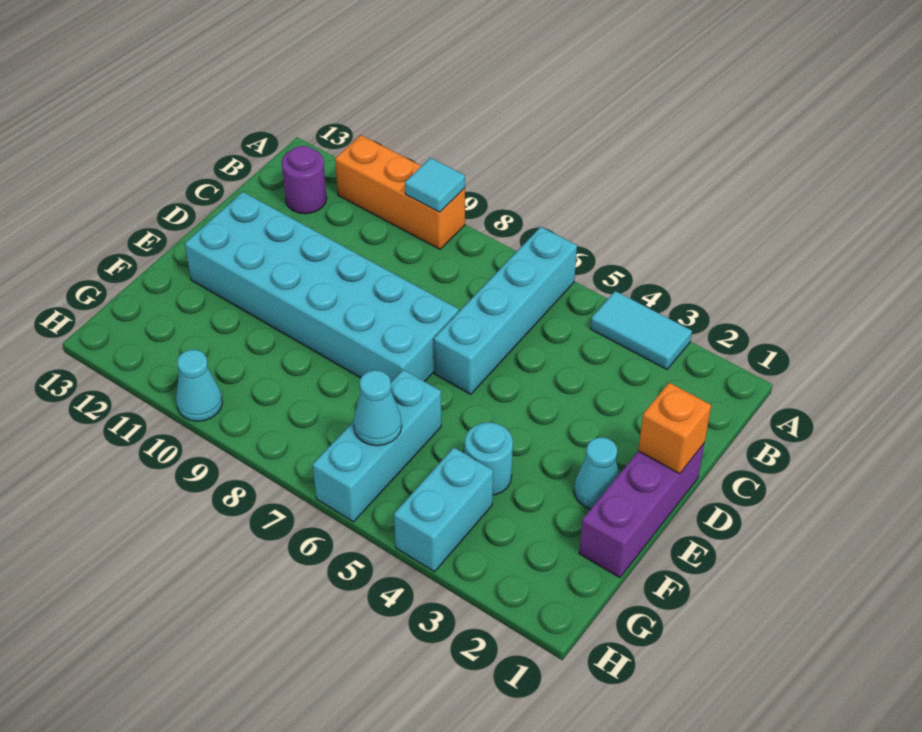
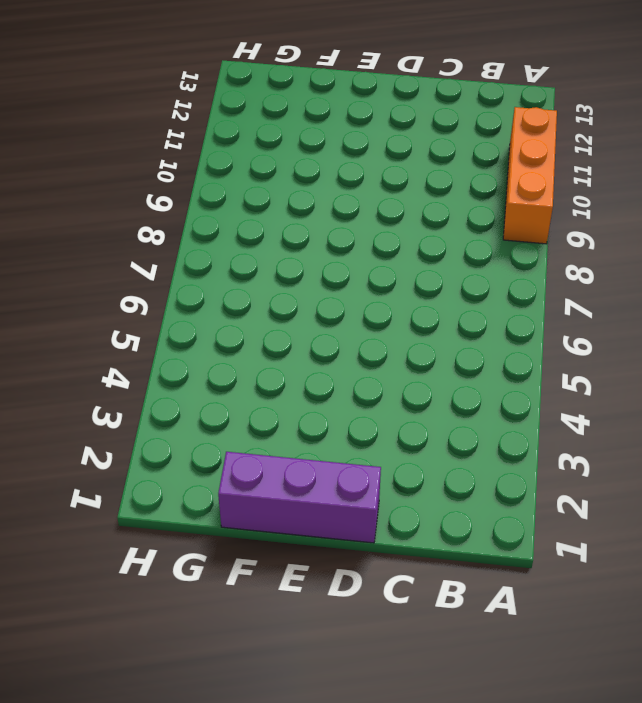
none -> cyan tile A3:A4 level 1
none -> cyan brick A6:D6 level 1
none -> purple round brick B12 level 1

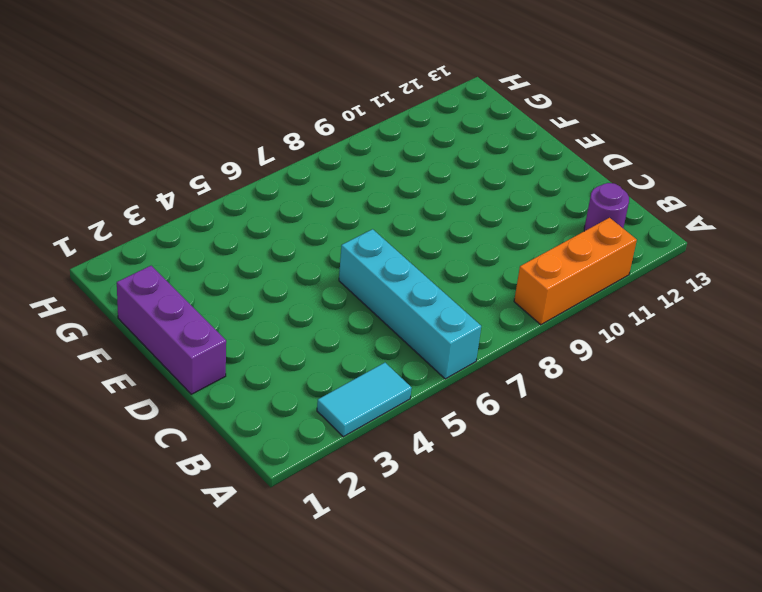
none -> cyan brick D7:E12 level 1
none -> cyan cone E2 level 1
none -> cyan round brick F4 level 1

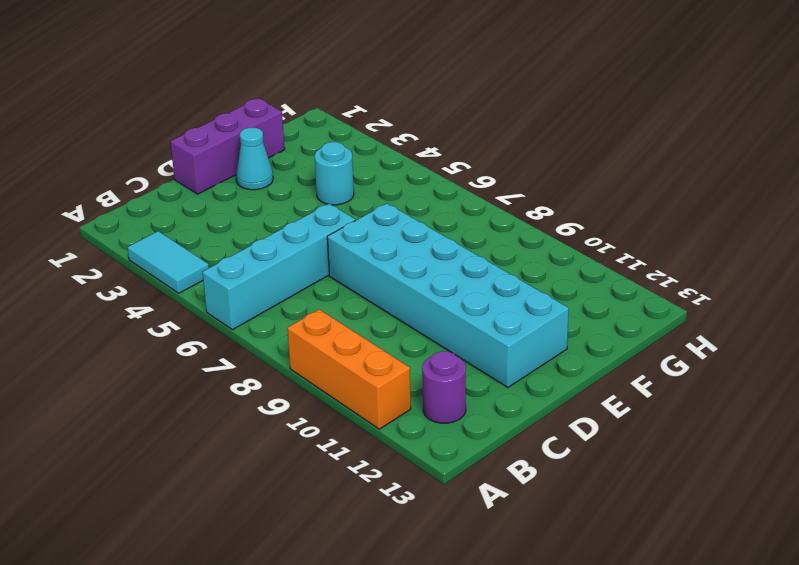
none -> cyan brick F6:H6 level 1
none -> cyan brick G4:H4 level 1
none -> cyan cone H10 level 1

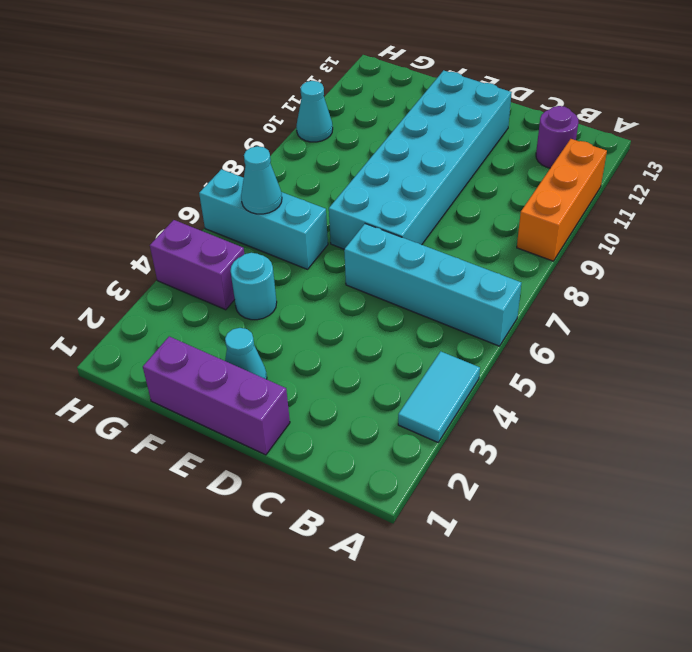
purple brick G4:H4 level 1 -> cyan brick G4:H4 level 1
none -> cyan tile A9 level 2
none -> orange brick D1 level 2

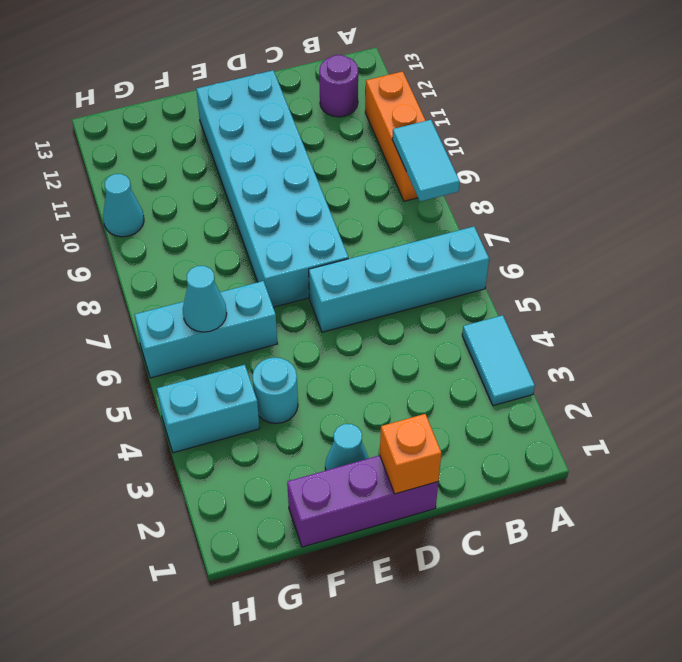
cyan tile A8:A9 level 2 -> cyan tile A9 level 2

